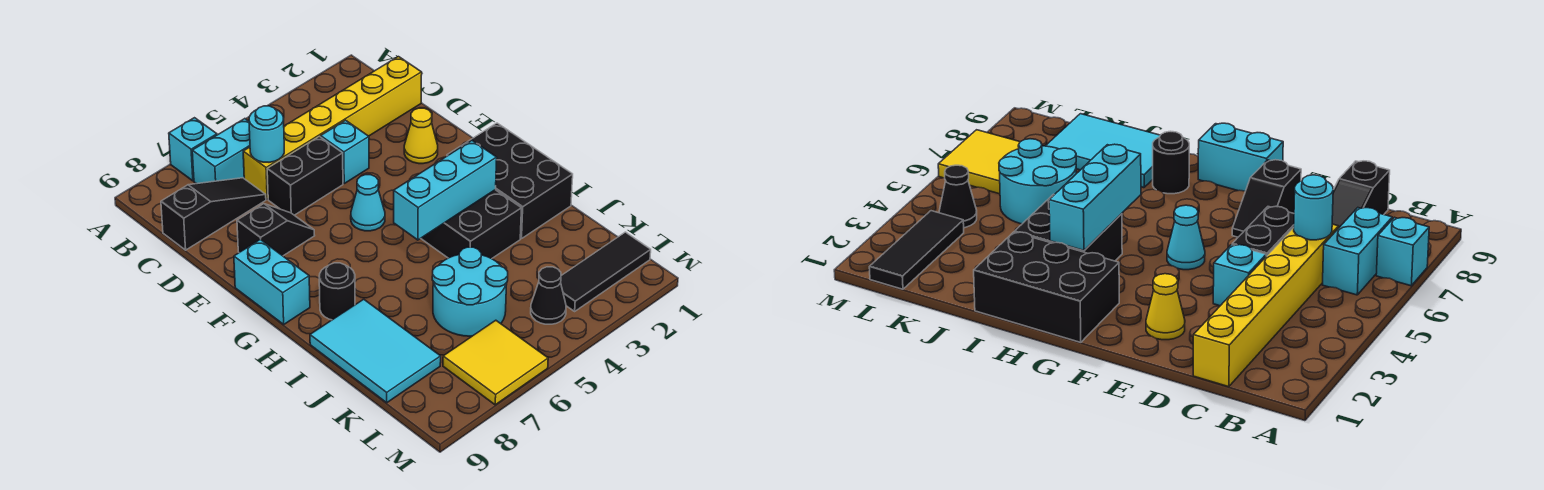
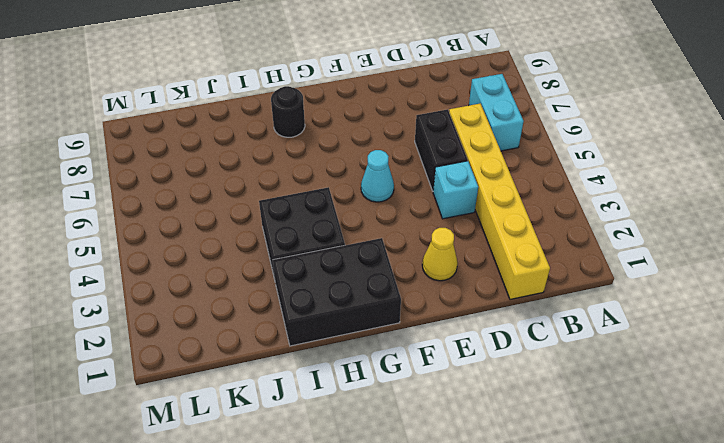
none -> cyan brick A7 level 1
none -> black slope C7:C9 level 1 top 9
none -> black slope E7:E8 level 1 top 8

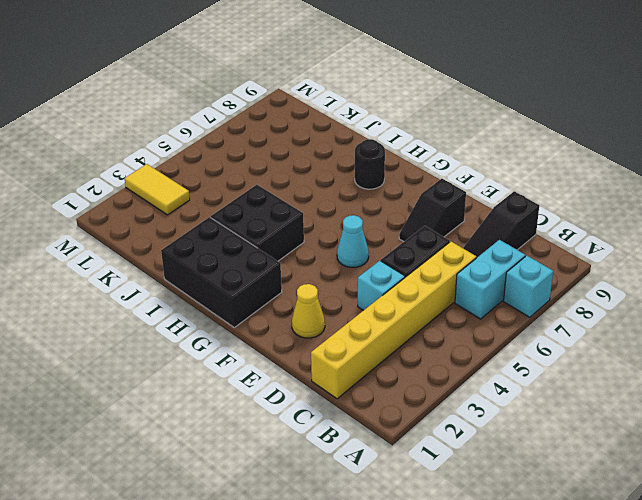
yellow tile L3:M3 level 1 -> black tile L1:L3 level 1
none -> cyan brick F9:G9 level 1
none -> cyan tile I8:K9 level 1
none -> cyan round brick J5:K6 level 1

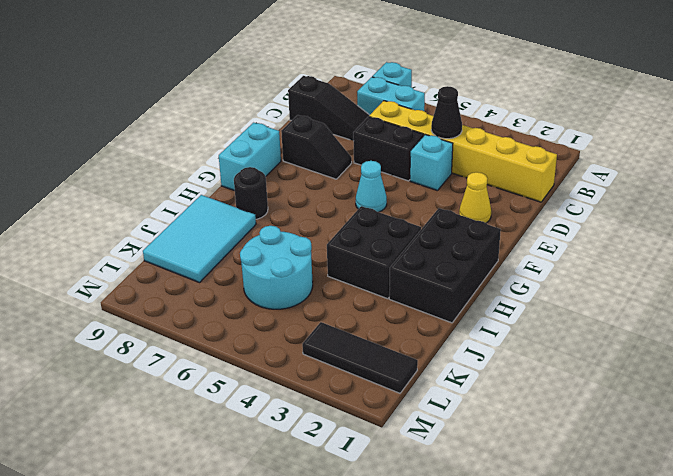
black cone C4 level 2 -> black cone L4 level 1
none -> yellow tile L6:M7 level 1
none -> cyan round brick C6 level 2
none -> cyan brick H3:H5 level 2

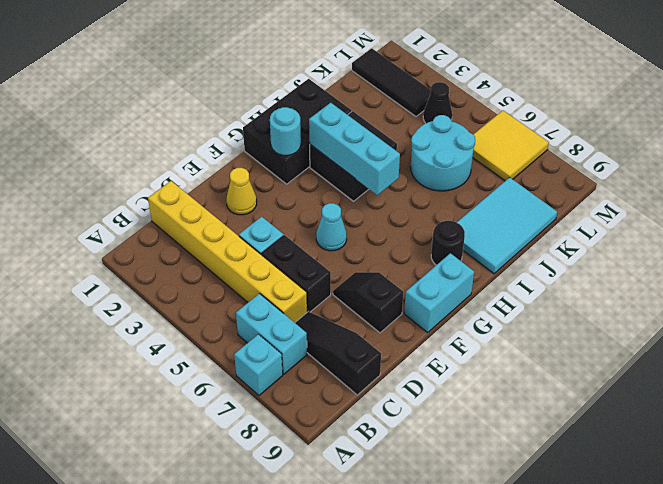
cyan round brick G2 level 2 -> cyan round brick C6 level 2

